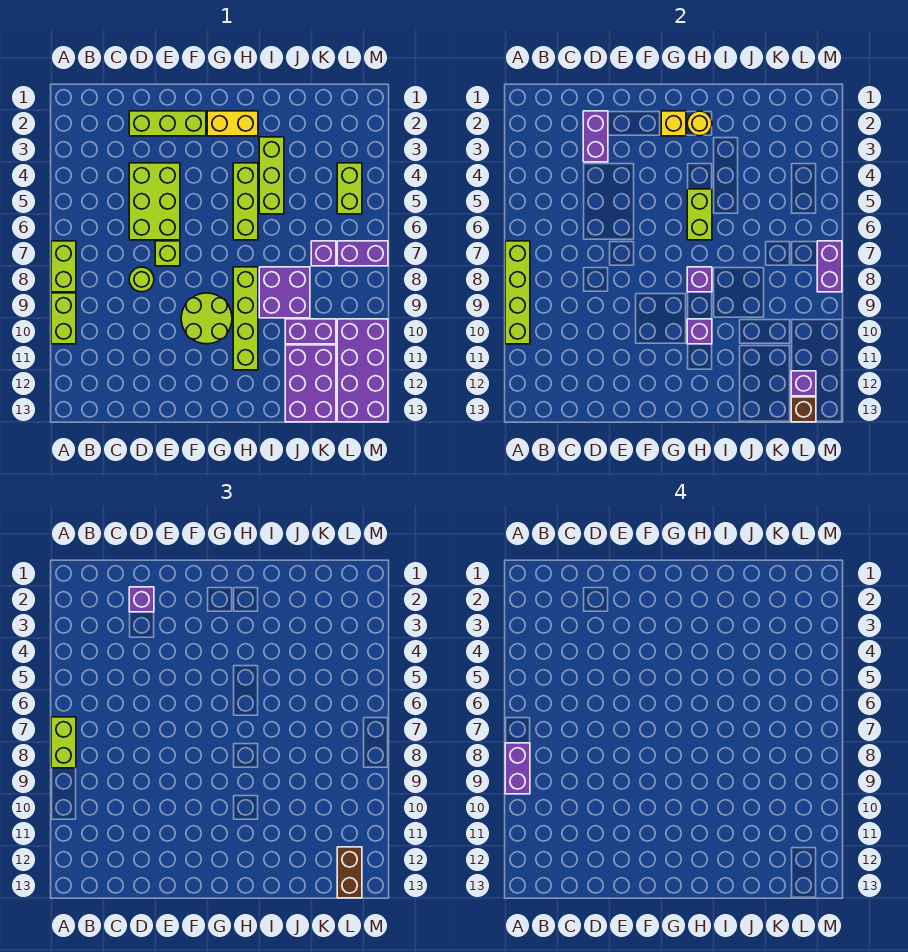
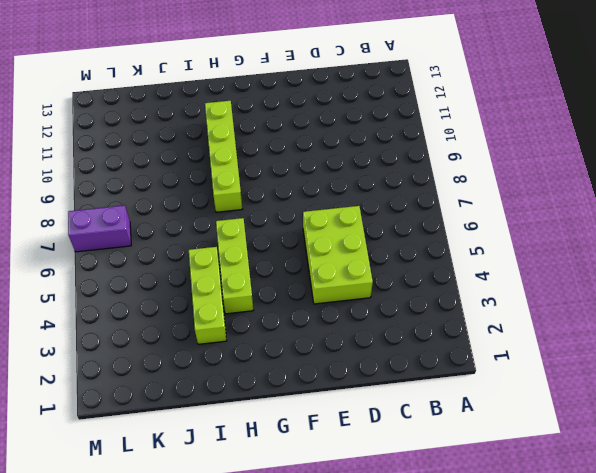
none -> lime brick A7:A8 level 1
none -> lime brick A9:A10 level 1
none -> lime brick D2:F2 level 1
none -> lime round brick D8 level 1

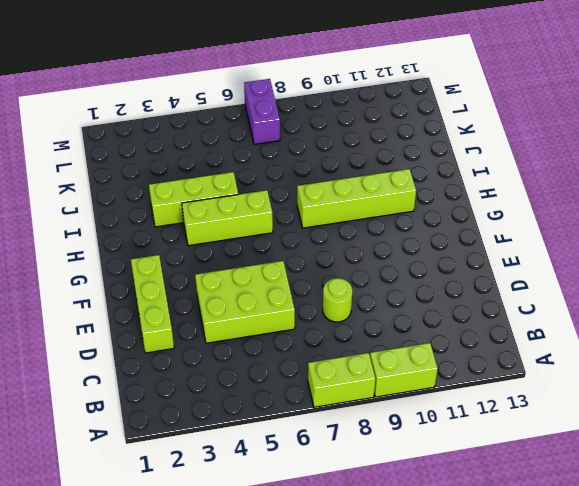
none -> lime brick E7 level 1
none -> lime round brick F9:G10 level 1
none -> yellow brick G2:H2 level 1
none -> purple brick I8:J9 level 1

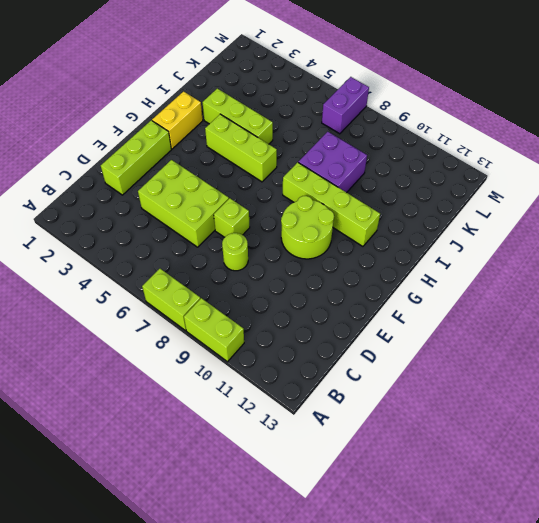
none -> purple brick J10:K10 level 1
none -> purple brick J11:K13 level 1
none -> purple brick K7 level 1
none -> lime brick L4:L5 level 1

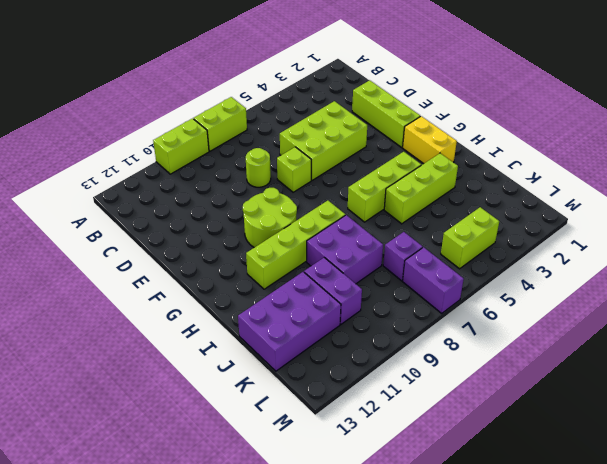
none -> purple brick L10:M13 level 1
none -> lime brick A7:A10 level 2
none -> purple brick D2:D3 level 2
none -> yellow brick G2 level 2

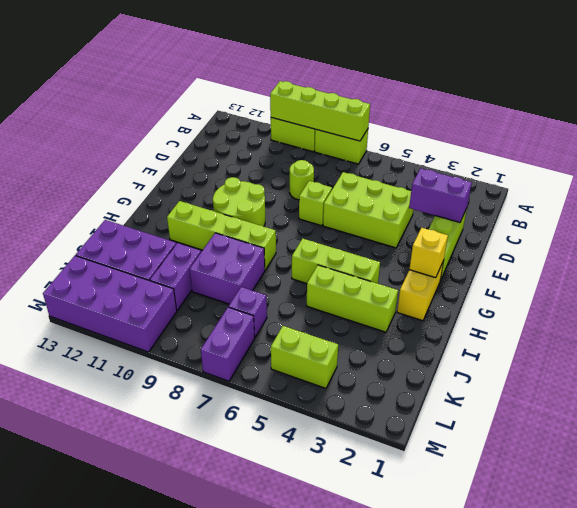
none -> yellow round brick H2 level 2
none -> lime brick H5:H6 level 2
none -> purple brick H8 level 2
none -> purple brick H10 level 2

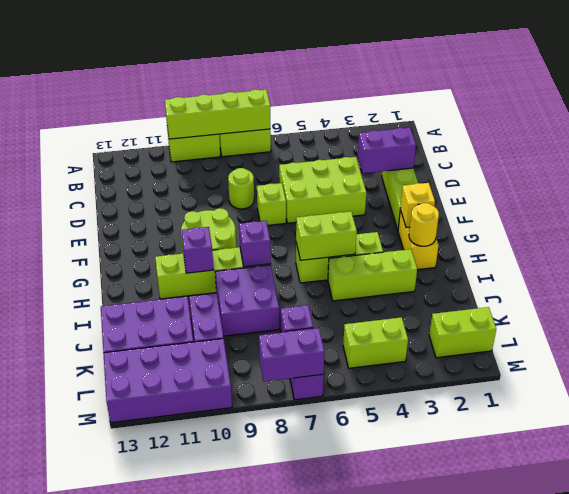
lime brick L1:L2 level 1 -> lime brick A7:A8 level 3
none -> purple brick L12 level 2
none -> brown brick L13 level 2
none -> purple brick D2 level 3
none -> brown brick L12:L13 level 3

